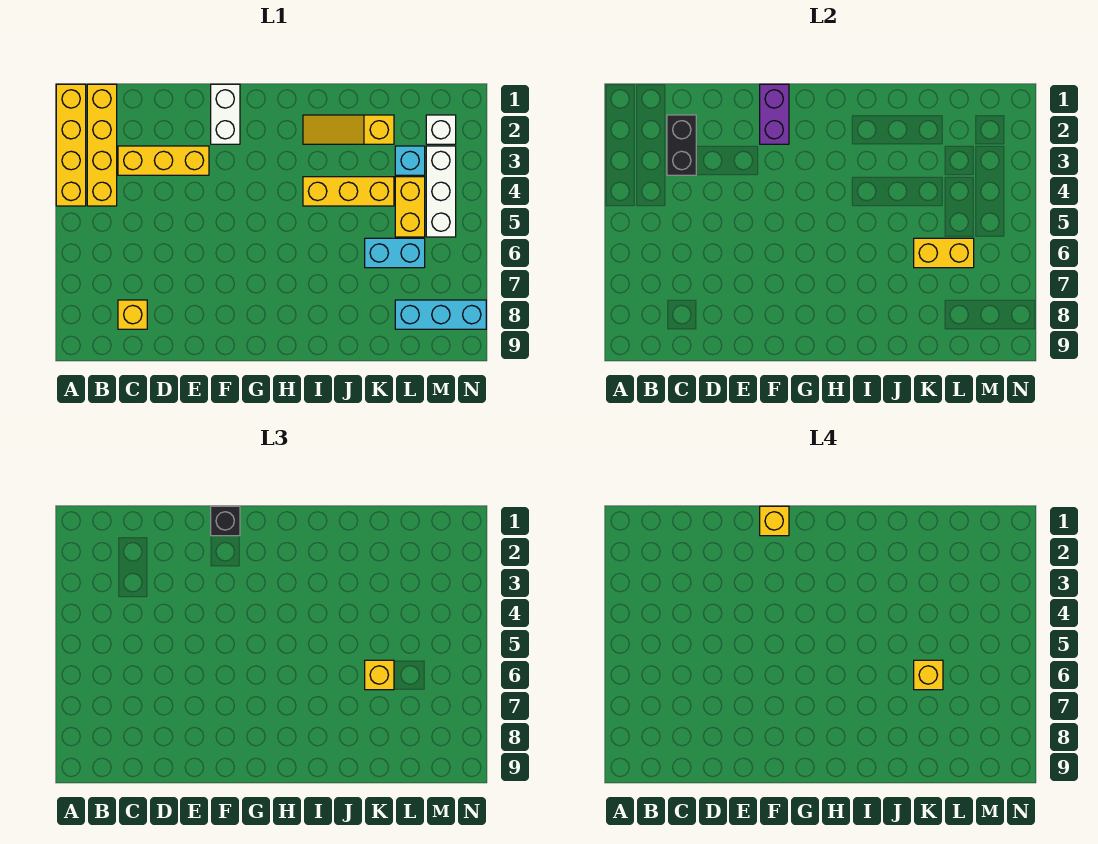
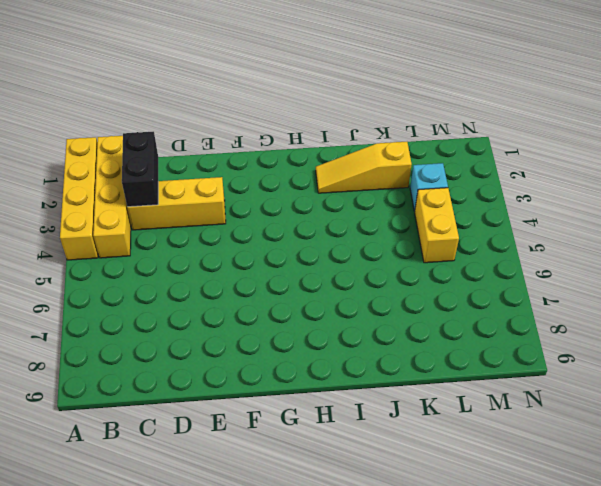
none -> yellow brick C8 level 1
none -> white brick F1:F2 level 1
none -> yellow brick I4:K4 level 1

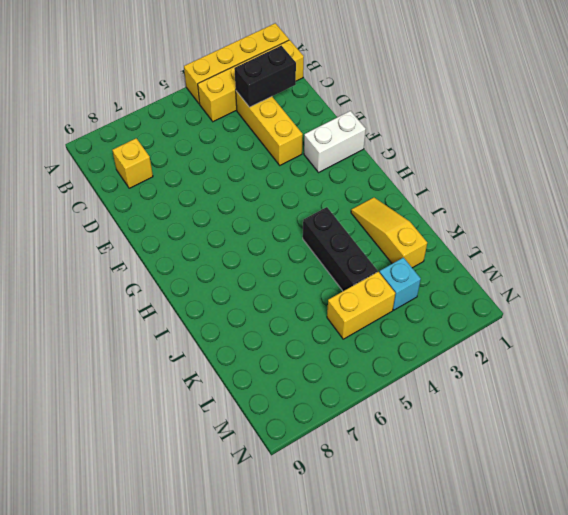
black brick I4:K4 level 1 -> yellow brick I4:K4 level 1
none -> cyan brick K6:L6 level 1
none -> cyan brick L8:N8 level 1
none -> white brick M2 level 1

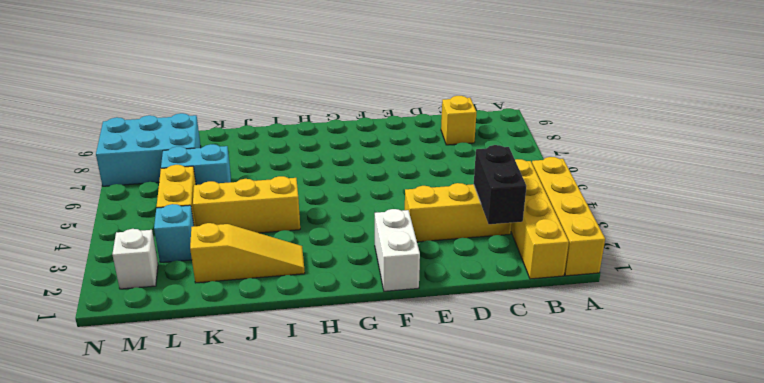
cyan brick L7:N8 level 1 -> cyan brick L8:N8 level 1
none -> white brick M3:M5 level 1
none -> purple brick F1:F2 level 2
none -> yellow brick K6:L6 level 2

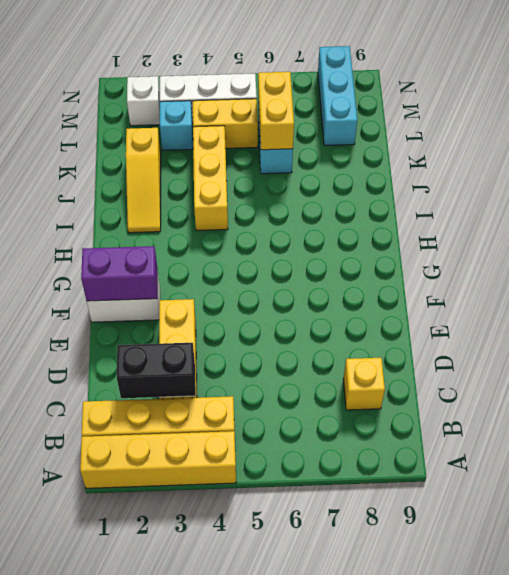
none -> black brick F1 level 3
none -> yellow brick K6 level 3
none -> yellow brick F1 level 4

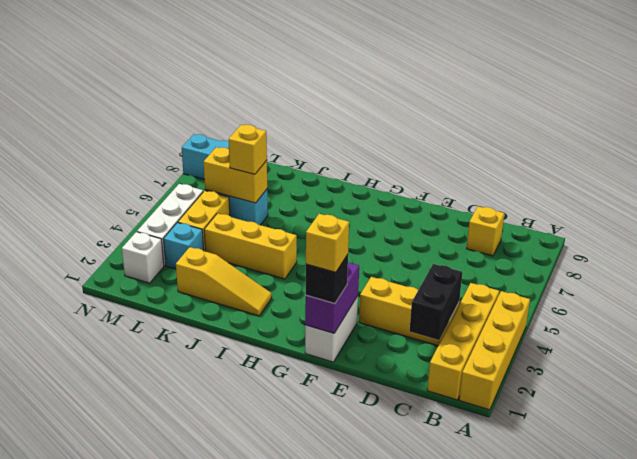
none -> yellow brick K6 level 4

